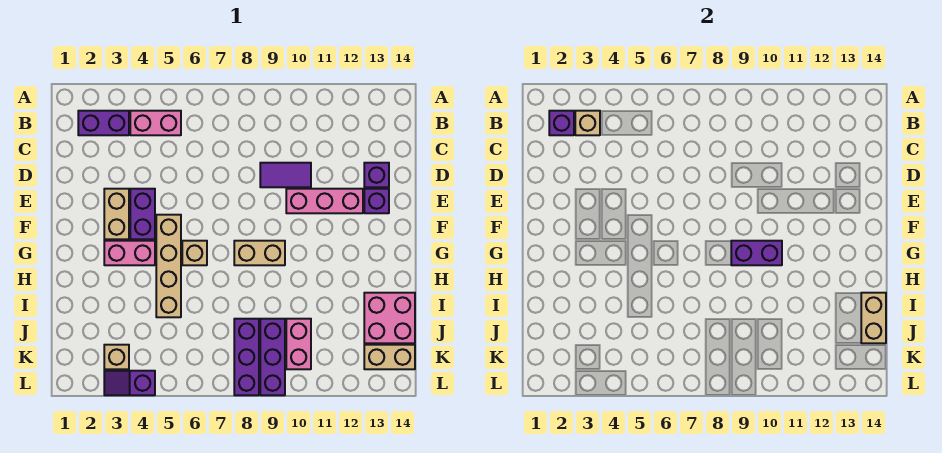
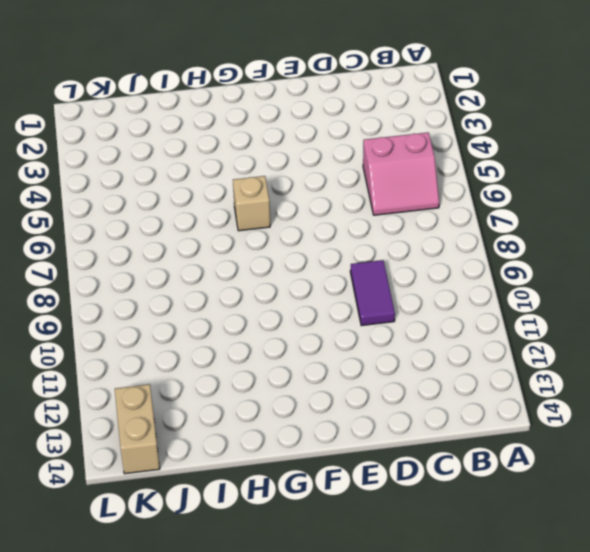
pink slope B5:C6 level 1 top 5 -> pink brick B4:B5 level 1
none -> purple brick B2:B3 level 1
none -> purple brick D13 level 1
none -> tan brick E3:F3 level 1

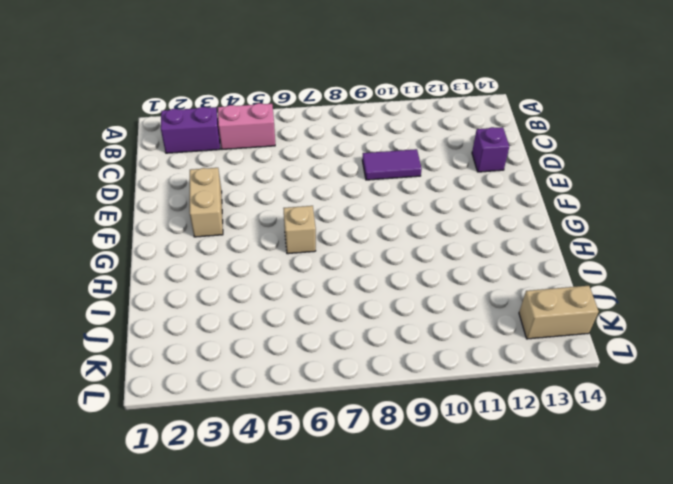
none -> purple brick E4:F4 level 1
none -> pink brick E10:E12 level 1
none -> purple brick E13 level 1

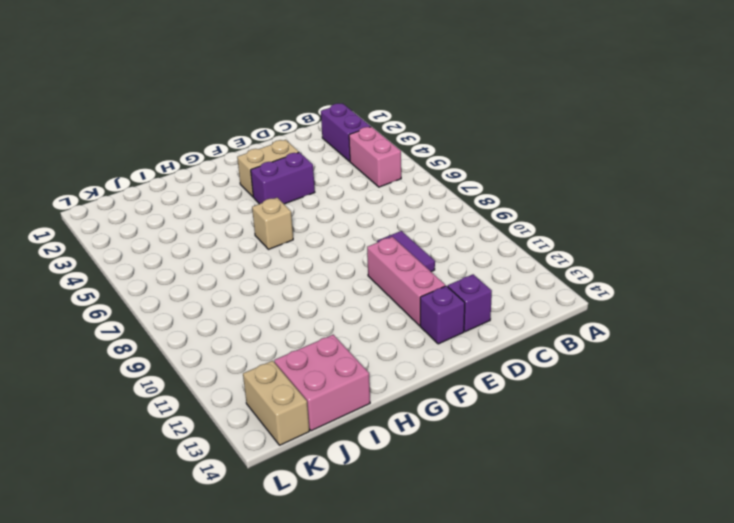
none -> tan brick F5:I5 level 1
none -> pink brick G3:G4 level 1
none -> tan brick G8:G9 level 1

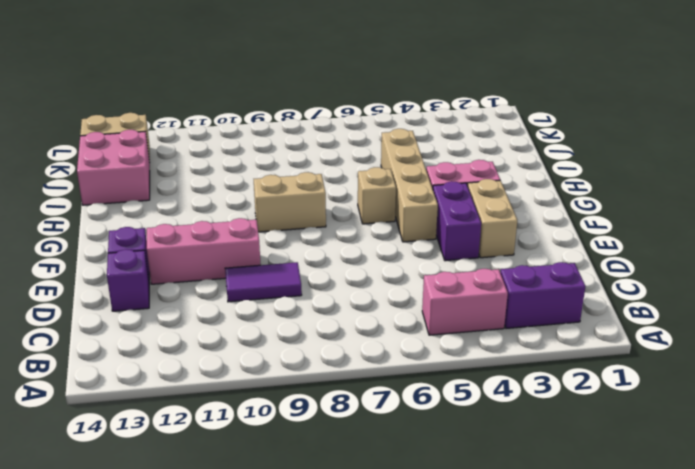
none -> purple brick J8:L8 level 1
none -> purple brick J9:L9 level 1
none -> pink brick J10:K10 level 1

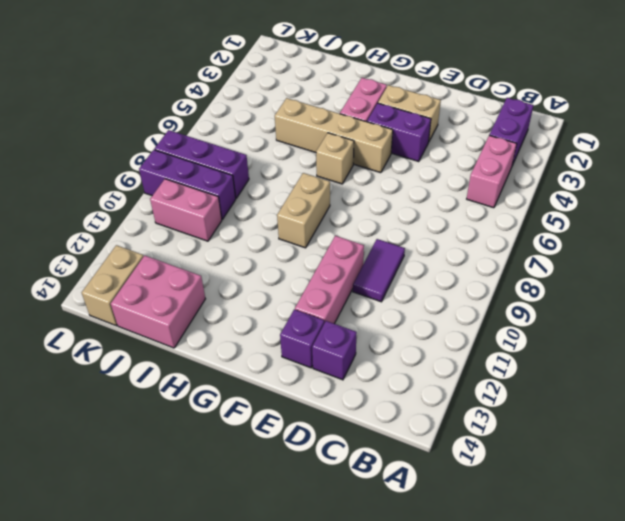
none -> tan brick K3 level 1
none -> purple slope L3:L4 level 1 top 4
none -> purple brick B2 level 2

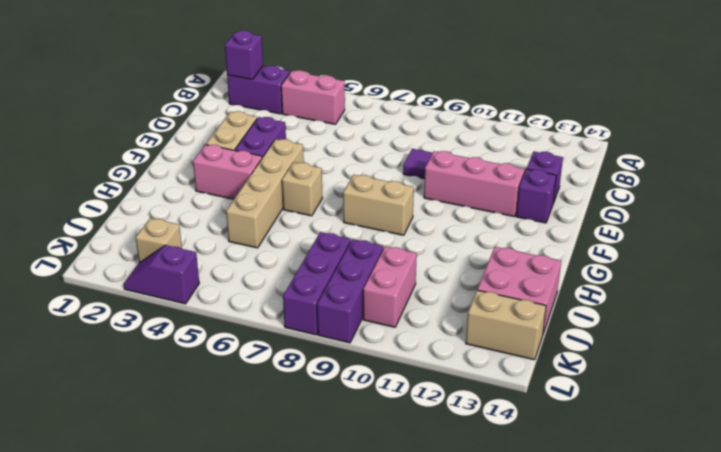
none -> tan brick B3 level 2
none -> purple brick G9:G10 level 2
none -> tan brick I14:J14 level 2

